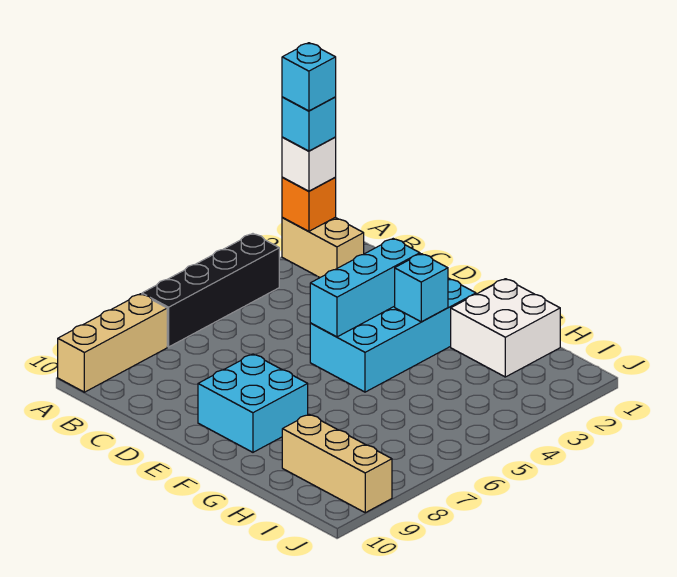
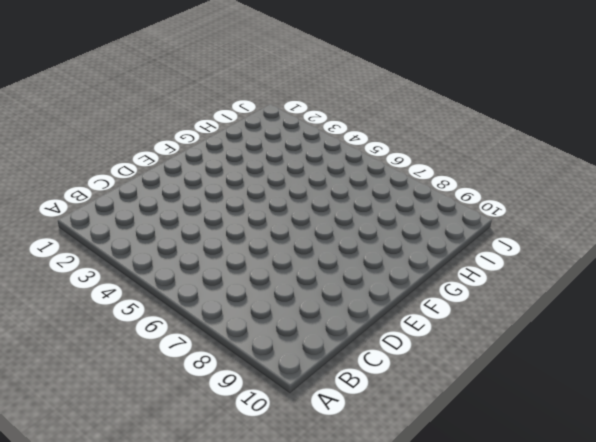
none -> tan brick A2:B2 level 1
none -> black brick A4:A7 level 1
none -> tan brick A8:A10 level 1

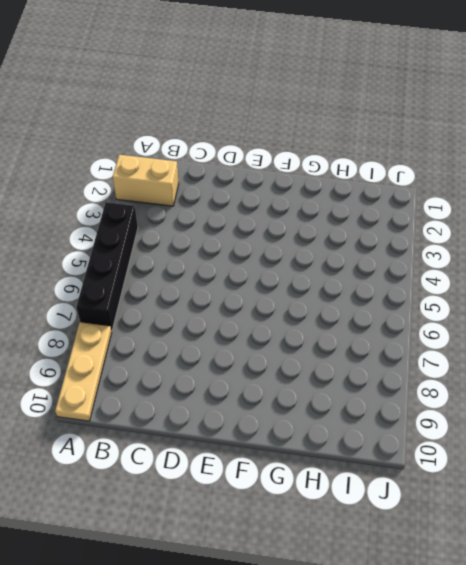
tan plate A8:A10 level 1 -> tan brick A8:A10 level 1
none -> cyan brick E2:F5 level 1
none -> cyan brick E8:F9 level 1
none -> white brick G1:H2 level 1

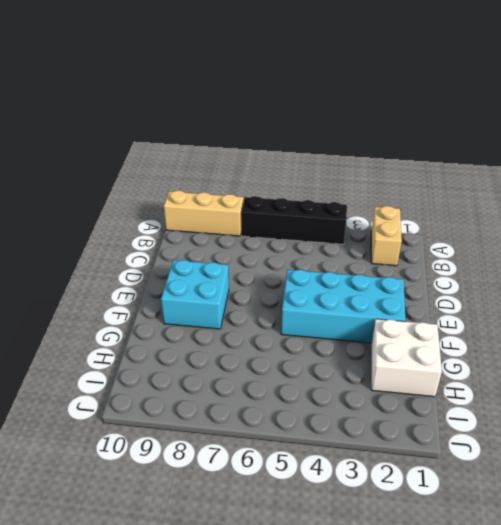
none -> tan brick H9:J9 level 1
none -> orange brick A2 level 2
none -> cyan brick E3:E5 level 2

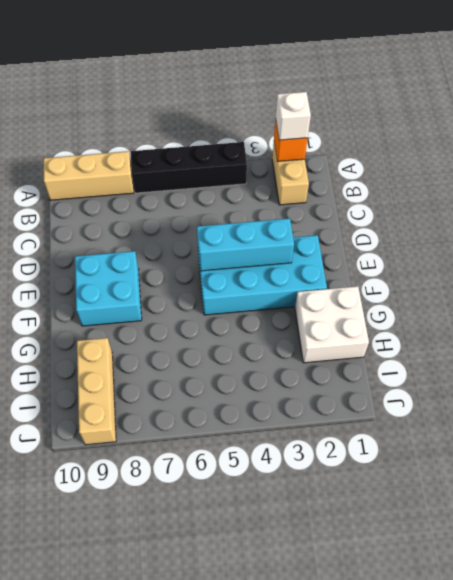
none -> cyan brick F3 level 2
none -> cyan brick A2 level 4
none -> cyan brick A2 level 5

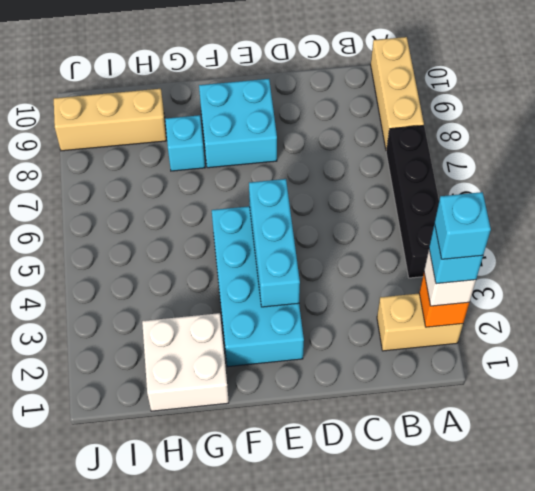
cyan brick G8 level 1 -> cyan brick F3 level 2

